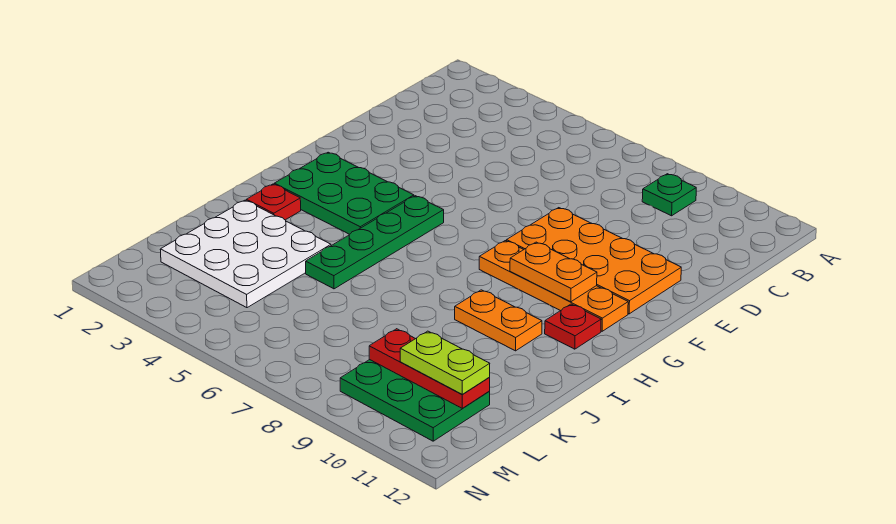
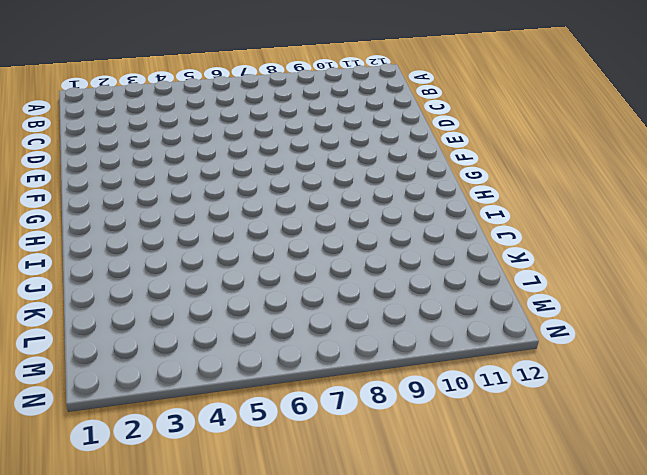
none -> green plate B9 level 1
none -> orange plate E8:F11 level 1
none -> green plate G2:H4 level 1

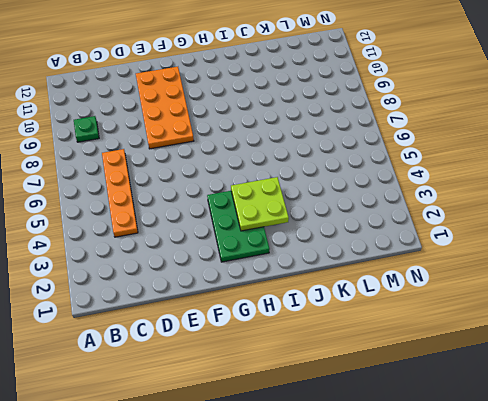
orange plate C4:C7 level 1 -> orange plate G8:G11 level 1
lime plate H3:I4 level 2 -> none
none -> green plate G5:J5 level 1
none -> red plate H11 level 1
none -> red plate I2 level 1

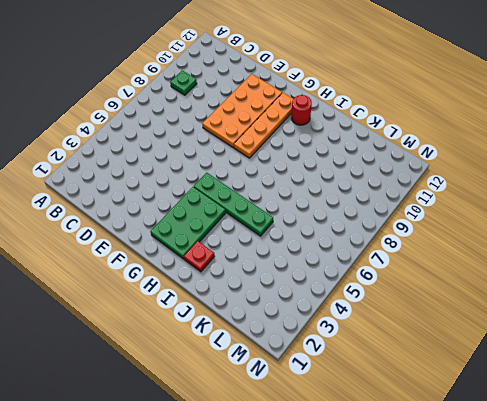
red round brick H11 level 1 -> red plate H11 level 1
none -> orange plate I9:I10 level 1
none -> white plate J2:L4 level 1
none -> green plate L9:M11 level 1

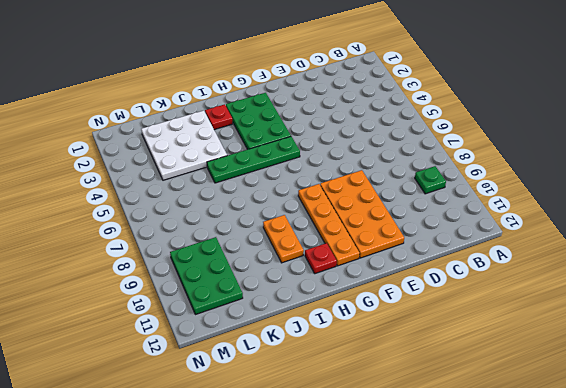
none -> orange plate G9:G10 level 2
none -> red plate L9:L11 level 2
none -> lime plate L10:L11 level 3

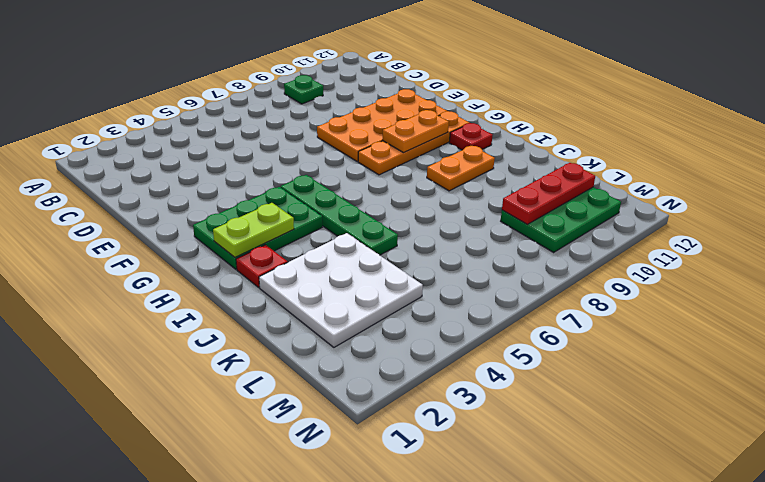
lime plate H2:H3 level 2 -> lime plate L10:L11 level 3

